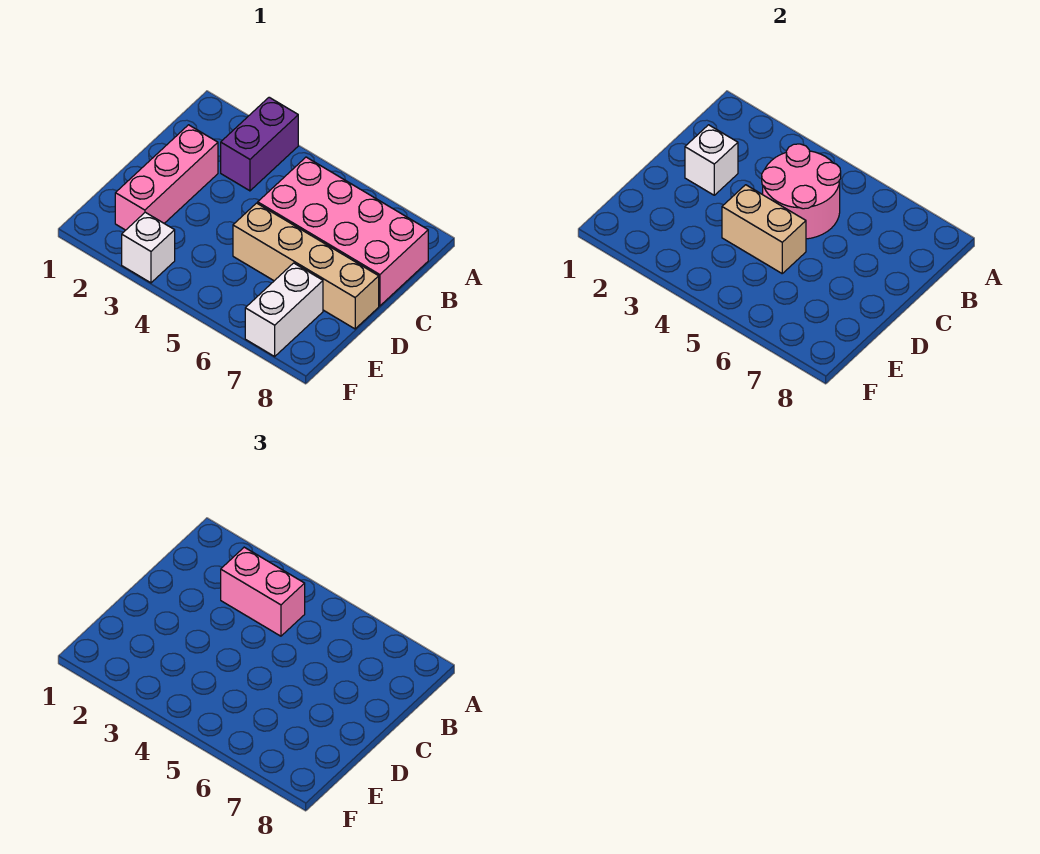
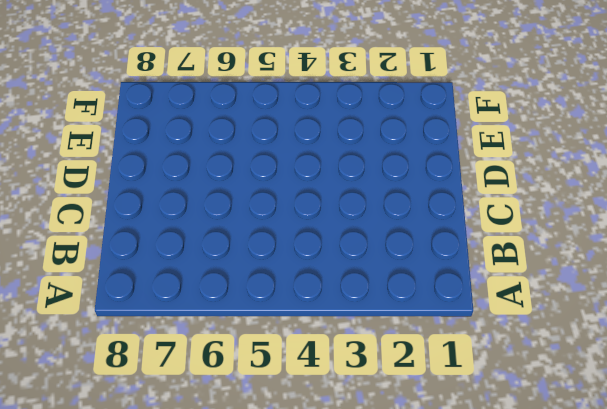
none -> purple brick A3:B3 level 1
none -> pink brick B5:C8 level 1

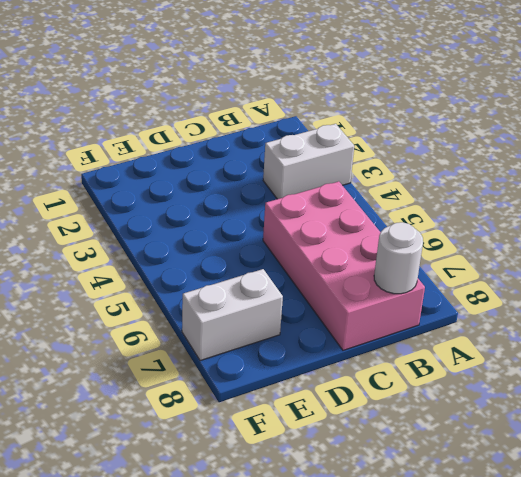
white brick A3:B3 level 1 -> purple brick A3:B3 level 1
white round brick B8 level 2 -> none
none -> pink brick C2:E2 level 1
none -> tan brick D5:D8 level 1

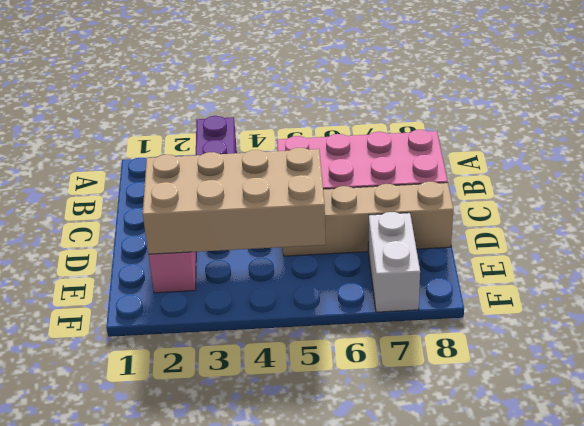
tan brick D2:E5 level 2 -> tan brick D4:D5 level 2
none -> white brick F3 level 1
none -> pink round brick B4:C5 level 2

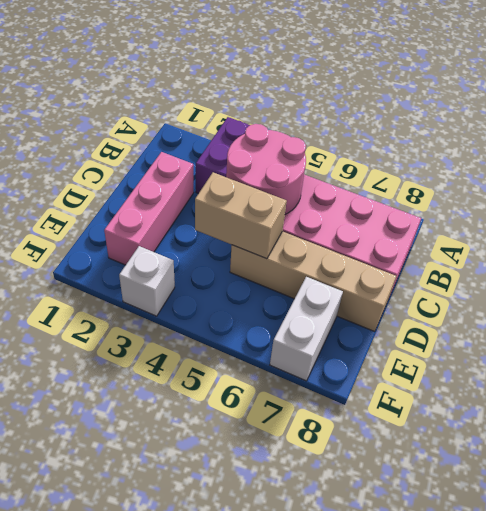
none -> white brick C2 level 2
none -> pink brick B3:B4 level 3

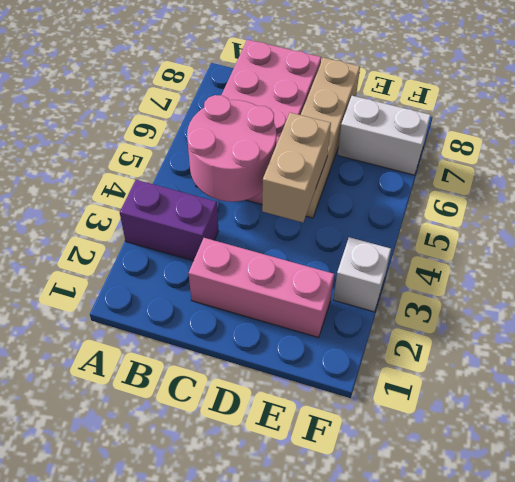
none -> white brick C2 level 2
none -> pink brick B3:B4 level 3

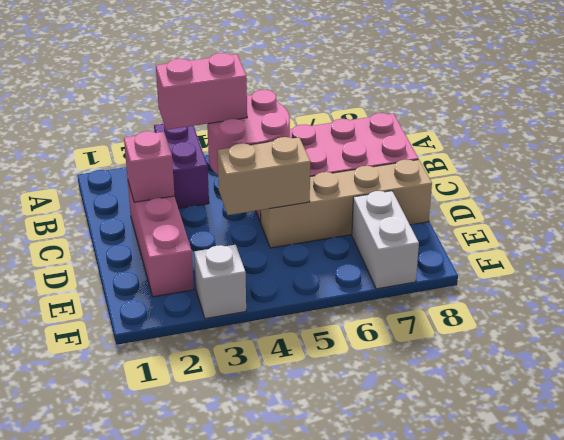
pink brick C2 level 2 -> white brick C2 level 2

